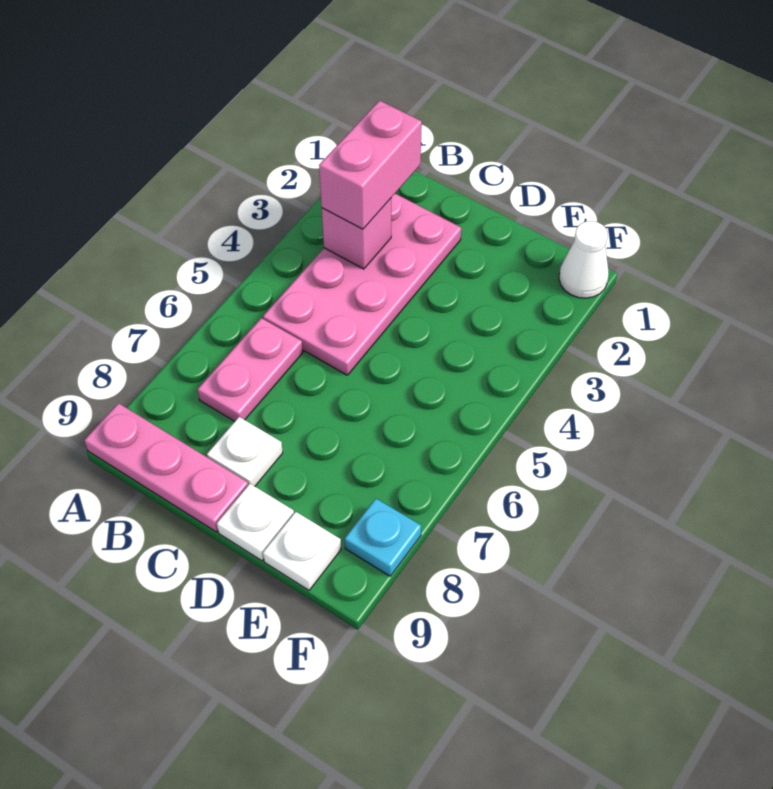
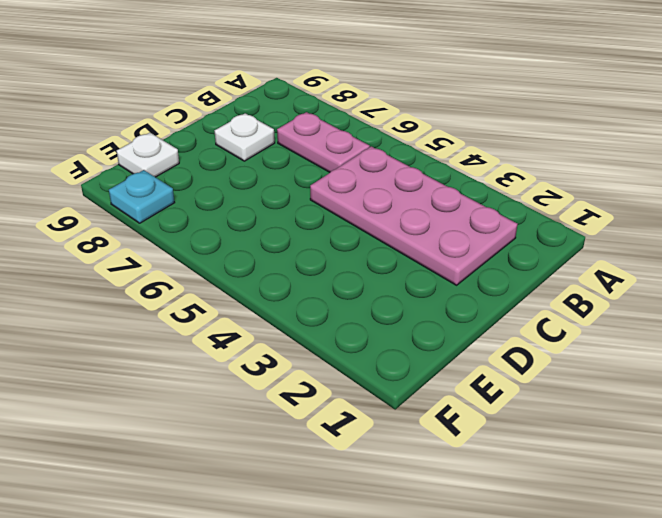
none -> pink plate A9:C9 level 1
none -> white plate D9 level 1

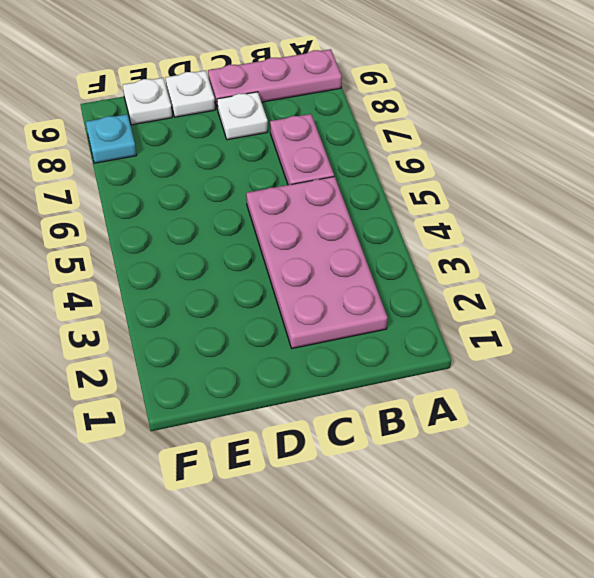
none -> white cone F1 level 1
none -> pink brick B3 level 2

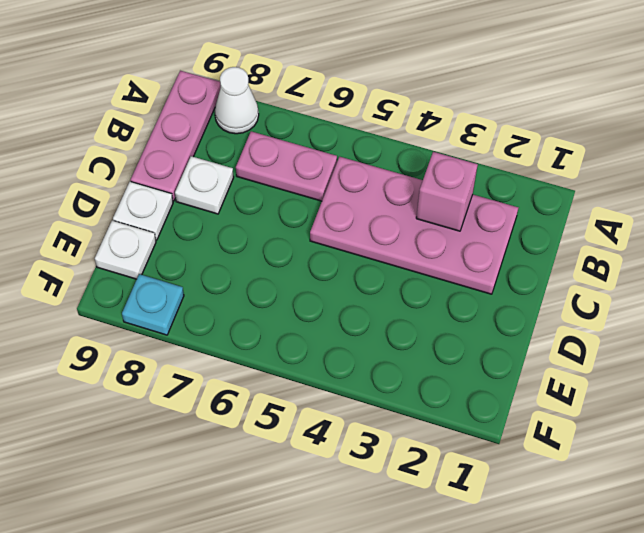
white cone A8 level 1 -> white cone F1 level 1
none -> pink brick B2:B3 level 3

